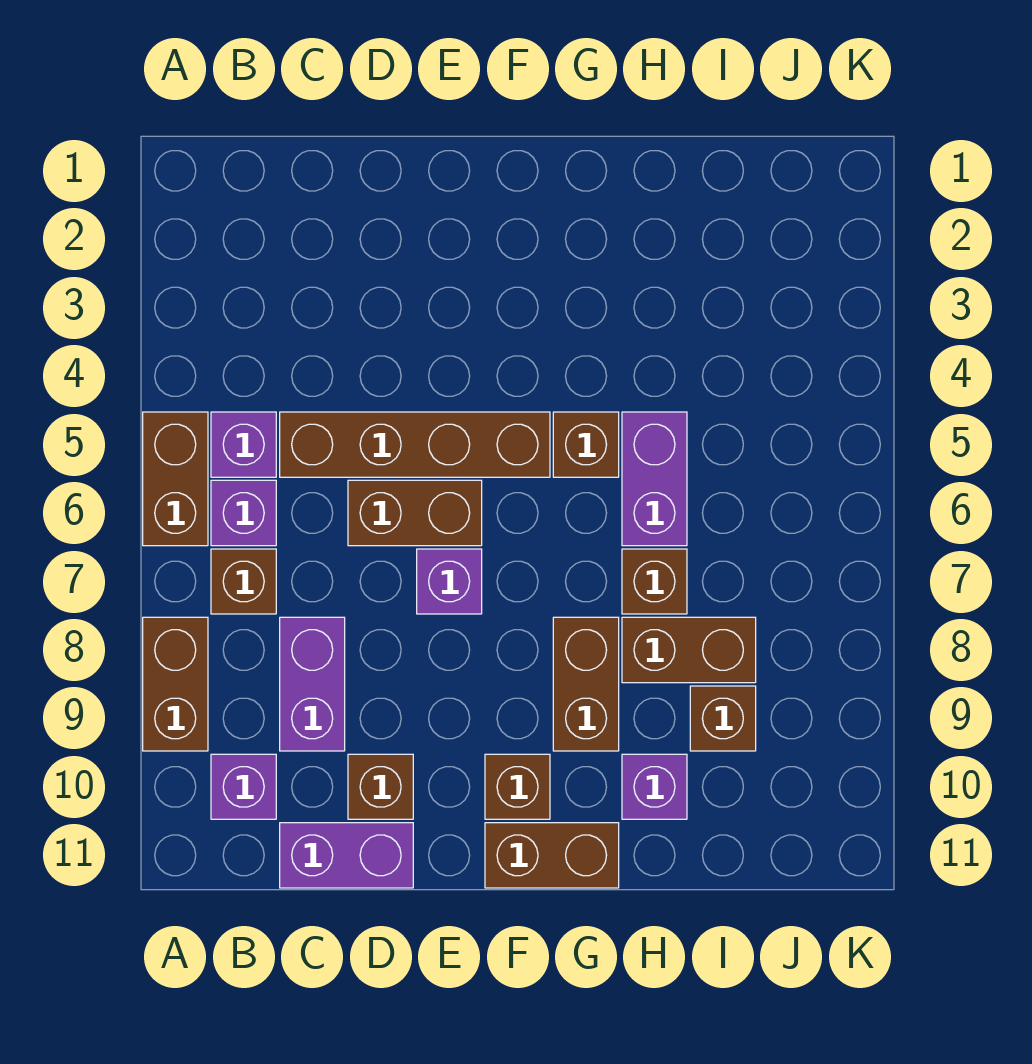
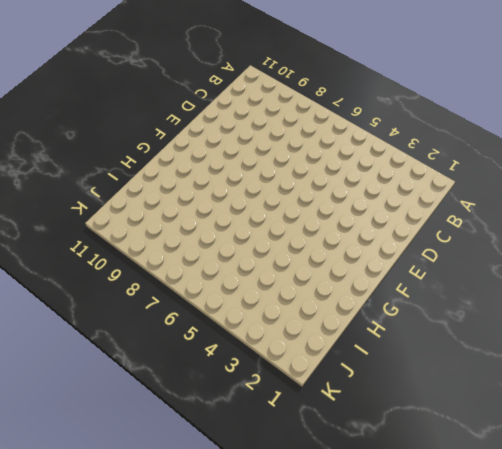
none -> brown brick A5:A6 level 1
none -> brown brick A8:A9 level 1
none -> purple brick B5 level 1

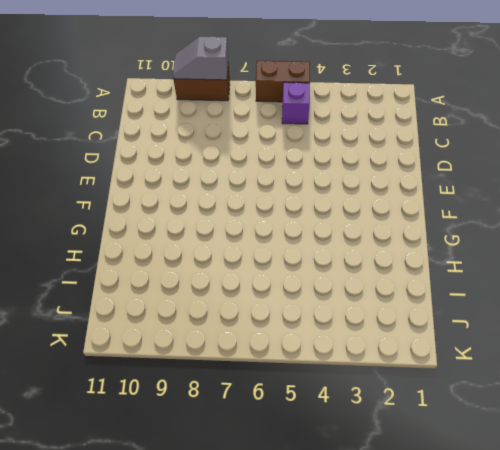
grey slope A8:A9 level 2 top 8 -> none
none -> purple brick B6 level 1
none -> brown brick B7 level 1
none -> purple brick B10 level 1

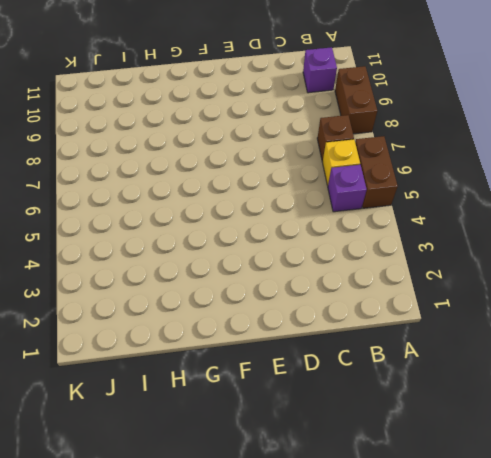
yellow brick B6 level 1 -> purple brick B6 level 1
none -> brown brick C5:F5 level 1
none -> purple brick C8:C9 level 1
none -> purple brick C11:D11 level 1

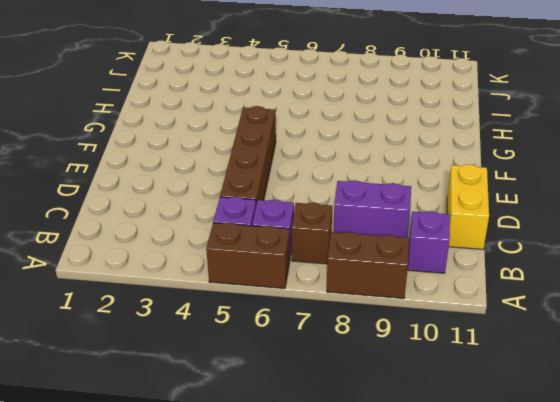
yellow brick C11:D11 level 1 -> purple brick C11:D11 level 1
none -> brown brick D6:E6 level 1
none -> brown brick D10 level 1
none -> purple brick E7 level 1

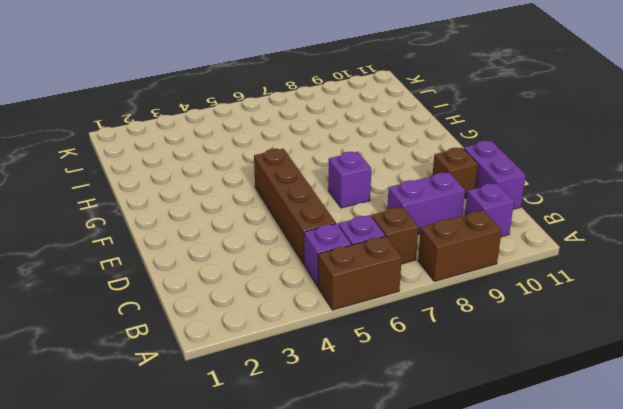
none -> brown brick D6:E6 level 1
none -> brown brick F10 level 1
none -> brown brick F11:G11 level 1

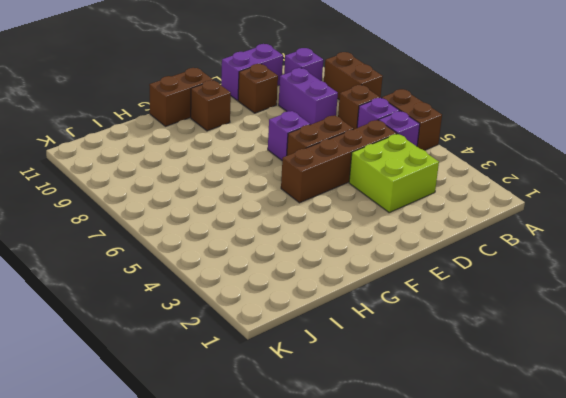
lime brick C3:D4 level 1 -> none
none -> brown brick G5 level 1
none -> brown brick G8:G9 level 1
none -> purple brick H5:H6 level 1

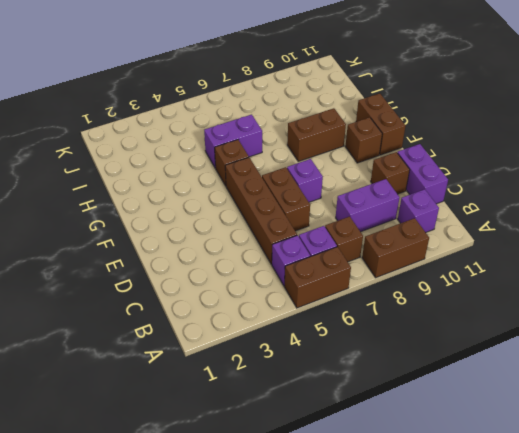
none -> brown brick H7 level 1
none -> brown brick H8:I8 level 1
none -> purple brick H10 level 1

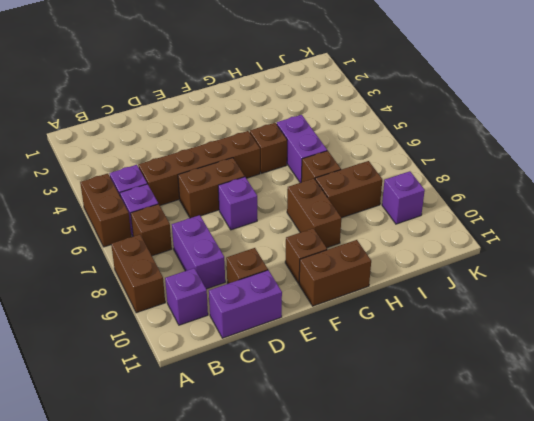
purple brick J9 level 1 -> purple brick H10 level 1
none -> brown brick I9 level 1

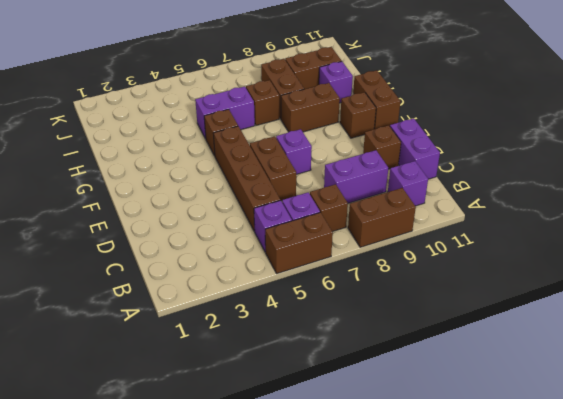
brown brick I9:I10 level 1 -> brown brick I9 level 1

